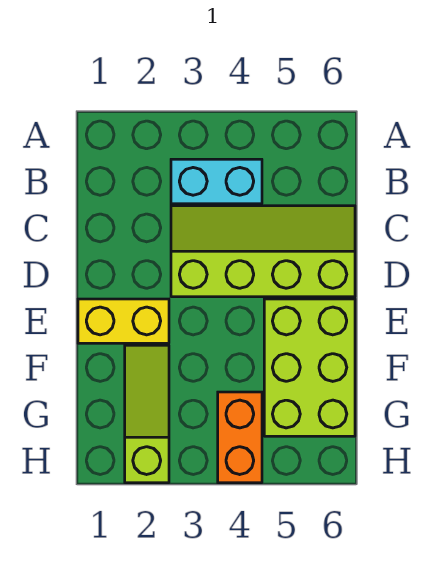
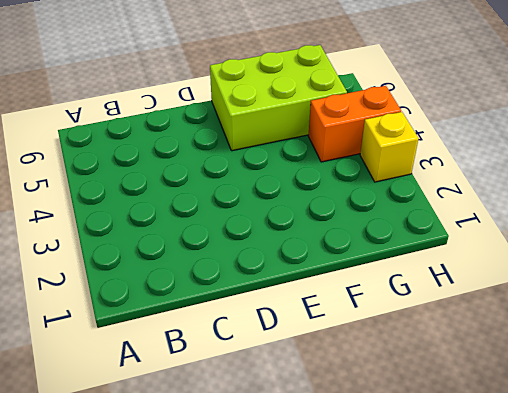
yellow brick H3 level 1 -> none
none -> cyan brick B3:B4 level 1
none -> lime slope C3:D6 level 1 top D

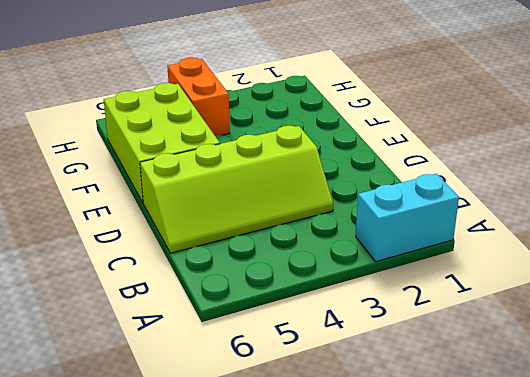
cyan brick A1:A2 level 1 -> cyan brick B3:B4 level 1
none -> yellow brick E1:E2 level 1
none -> lime slope F2:H2 level 1 top H

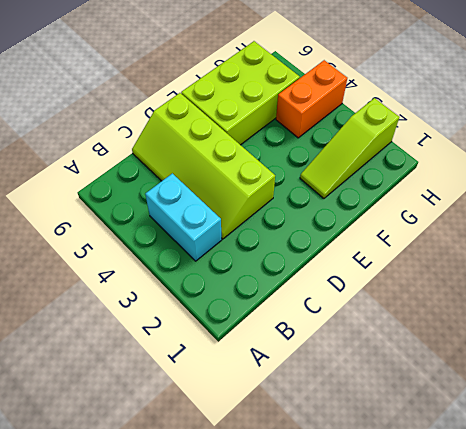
none -> yellow brick E1:E2 level 1

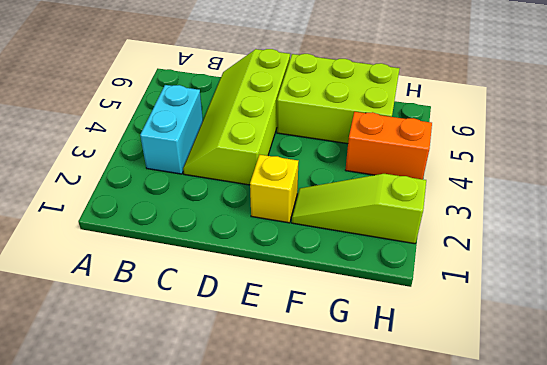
yellow brick E2 level 1 -> yellow brick E1:E2 level 1

